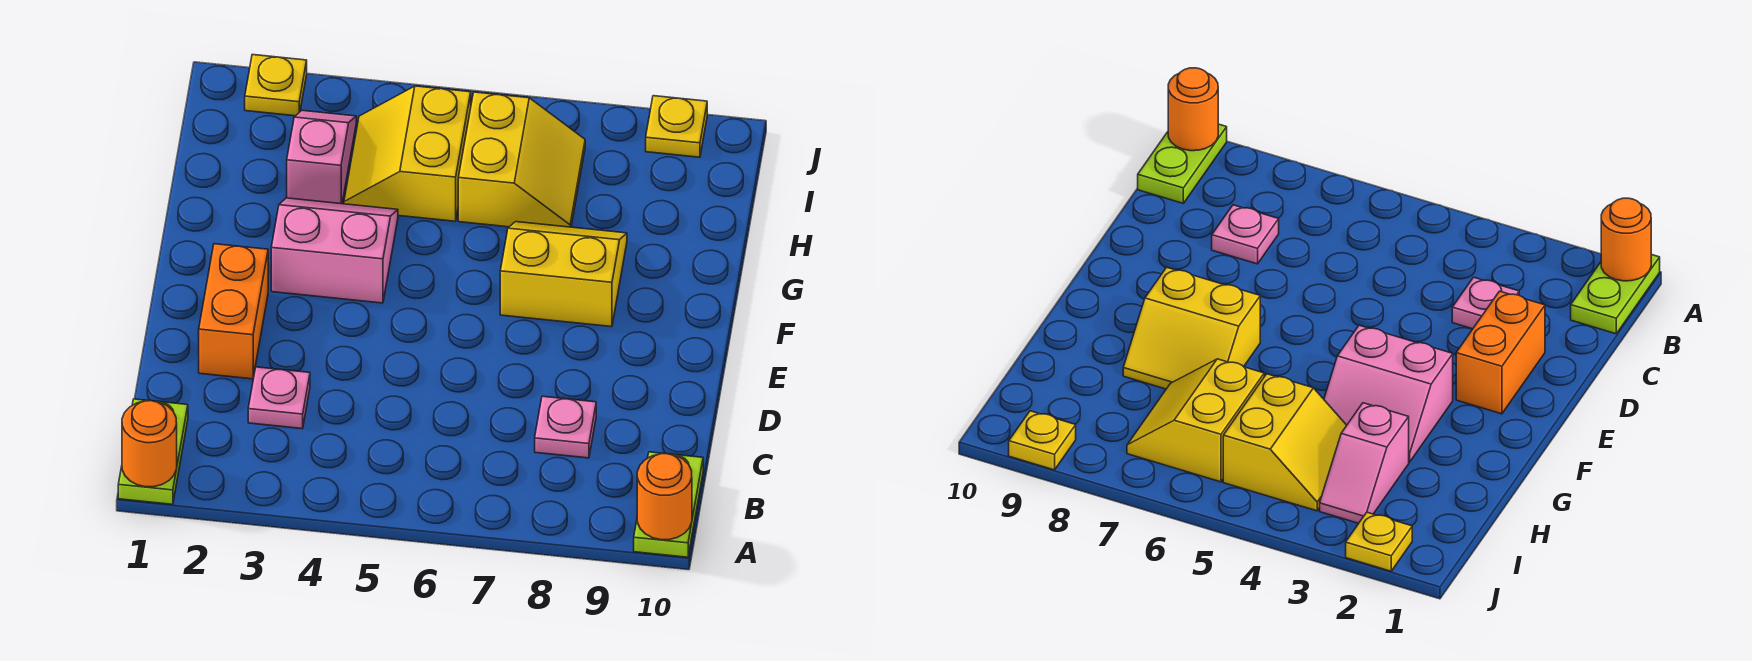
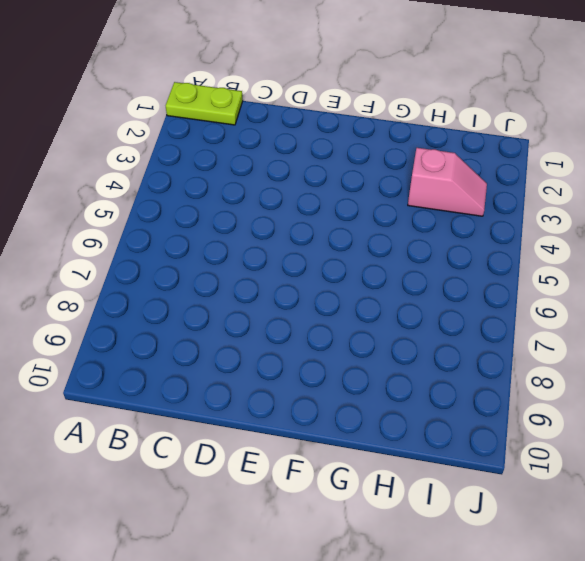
none -> lime plate A10:B10 level 1
none -> pink plate C3 level 1
none -> pink plate C8 level 1

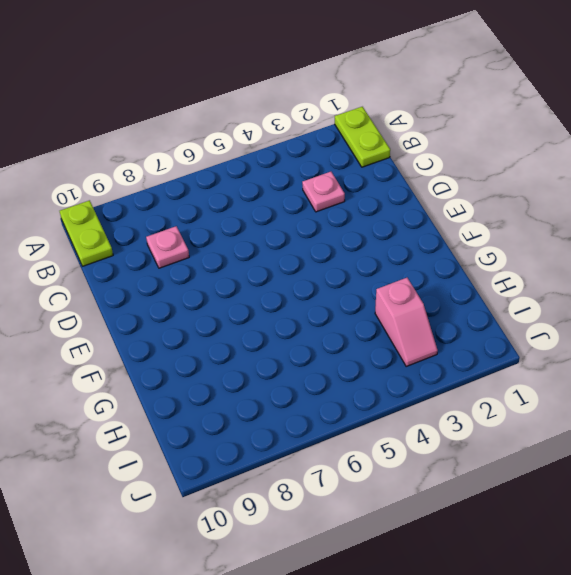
none -> orange brick D2:E2 level 1
none -> pink slope F3:G4 level 1 top F
none -> yellow slope F7:G8 level 1 top F

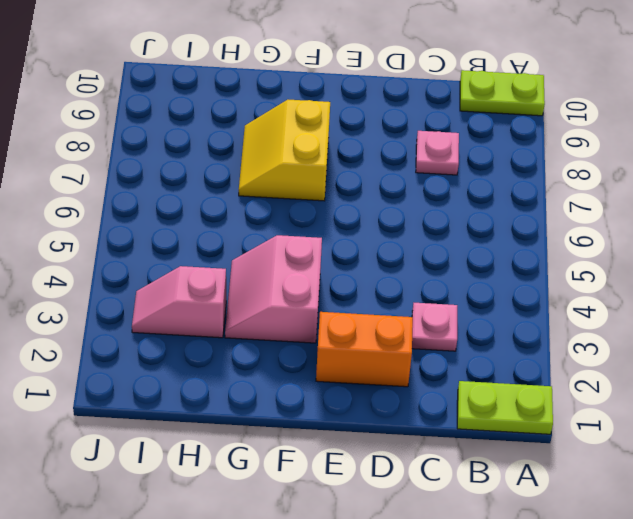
none -> yellow slope H4:I5 level 1 top 5
none -> yellow slope H6:I7 level 1 top 6
none -> yellow plate J2 level 1

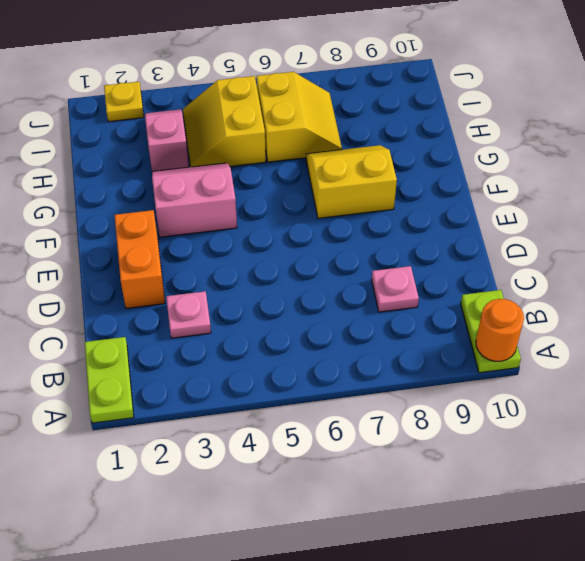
none -> yellow plate J9 level 1
none -> orange round brick A1 level 2

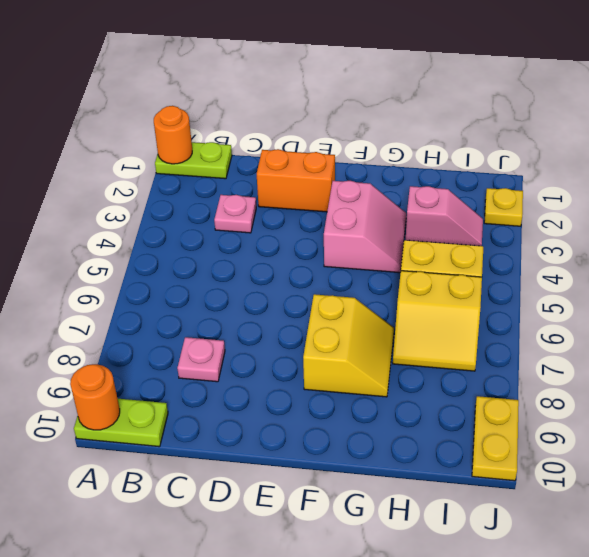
yellow plate J9:J10 level 1 -> yellow plate J9 level 1

